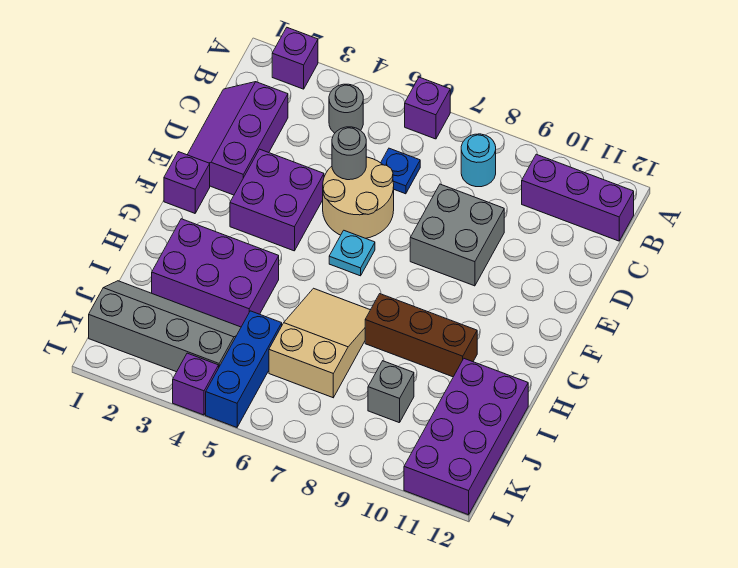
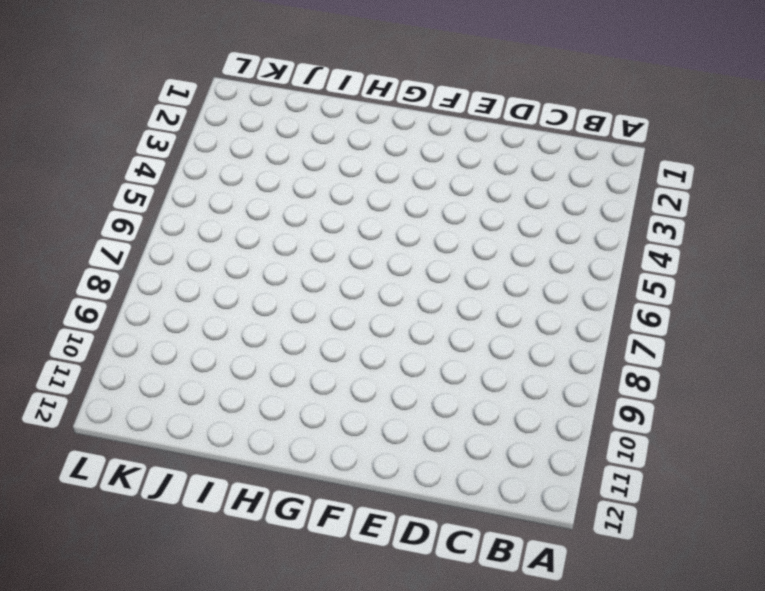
none -> purple brick A2 level 1
none -> purple brick A6 level 1
none -> grey round brick B4 level 1

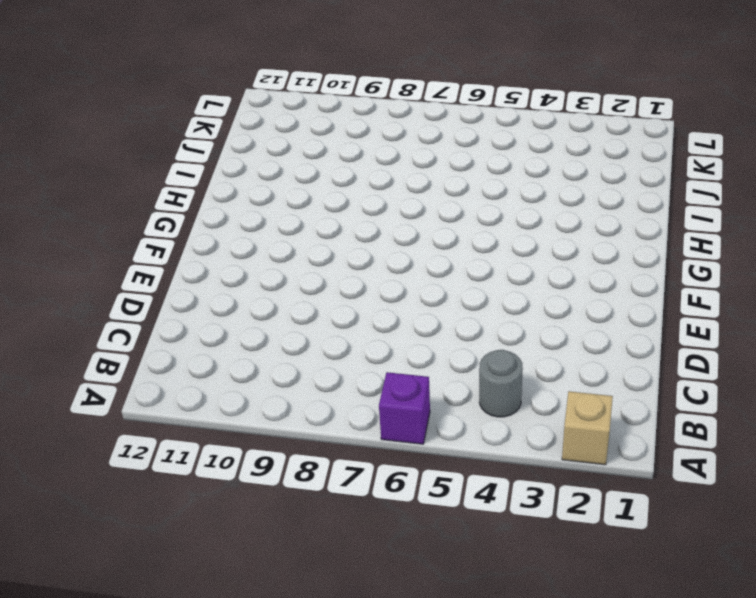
tan brick A2 level 1 -> purple brick A2 level 1
none -> cyan round brick B8 level 1
none -> purple brick B10:B12 level 1
none -> purple slope C1:E2 level 1 top 2

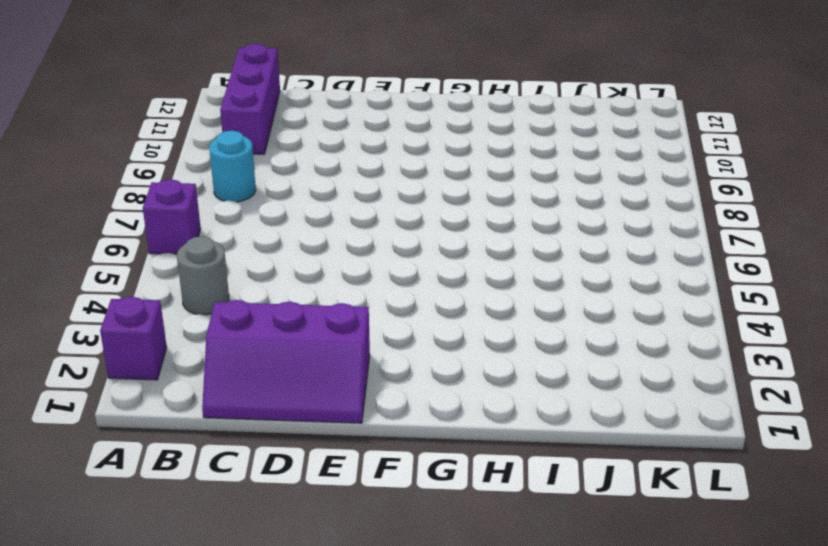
none -> blue plate C6 level 1
none -> tan round brick D5:E6 level 1
none -> grey brick D8:E9 level 1

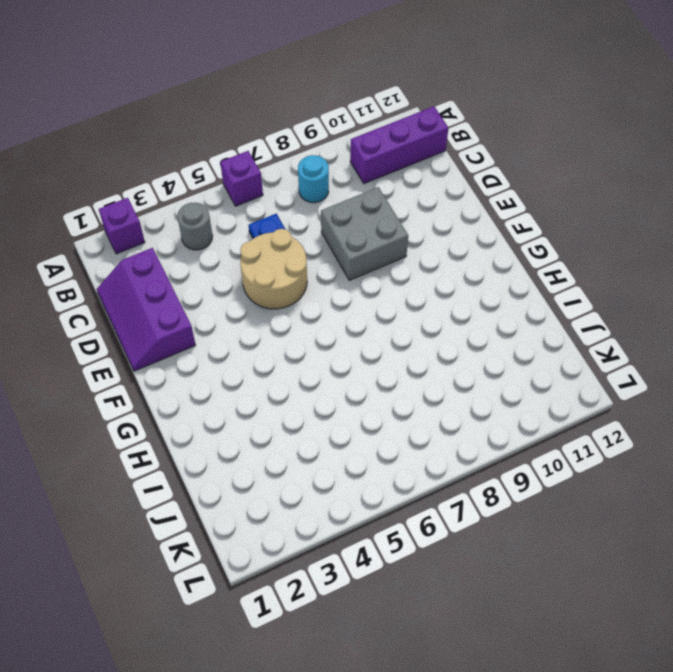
none -> purple brick E3:F4 level 1
none -> purple brick F1 level 1
none -> cyan plate F6 level 1

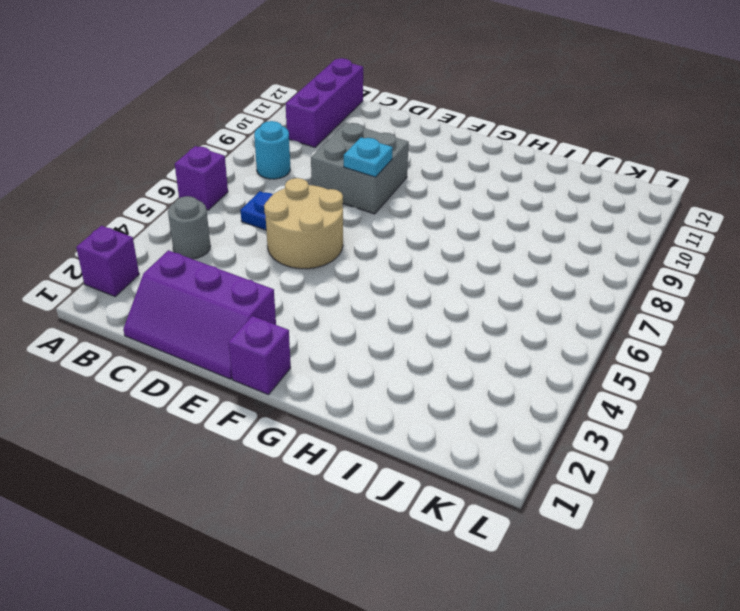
cyan plate E8 level 2 -> cyan plate F6 level 1
none -> purple brick E3:F4 level 1
none -> purple brick H2:I4 level 1
none -> tan slope H6:J7 level 1 top J

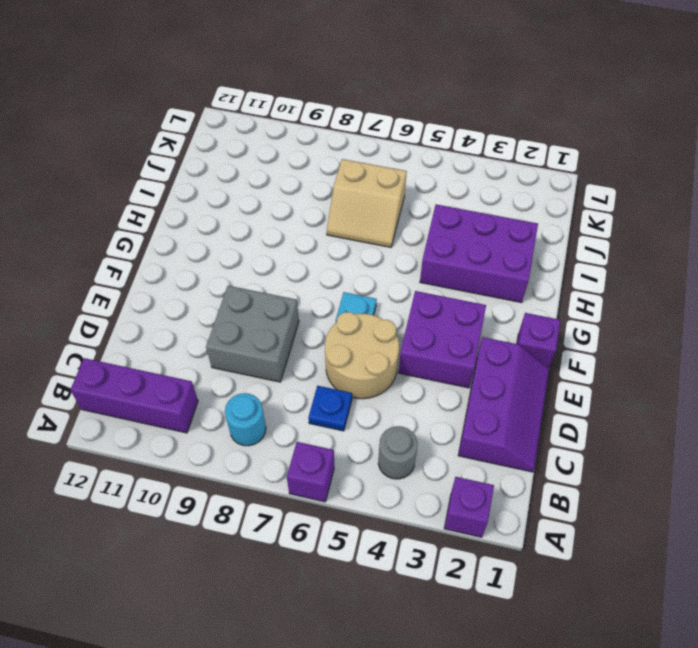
tan slope I6:J7 level 1 top J -> tan slope H6:J7 level 1 top J
none -> brown brick H8:H10 level 1
none -> purple brick I11:L12 level 1
none -> grey slope J1:K4 level 1 top K

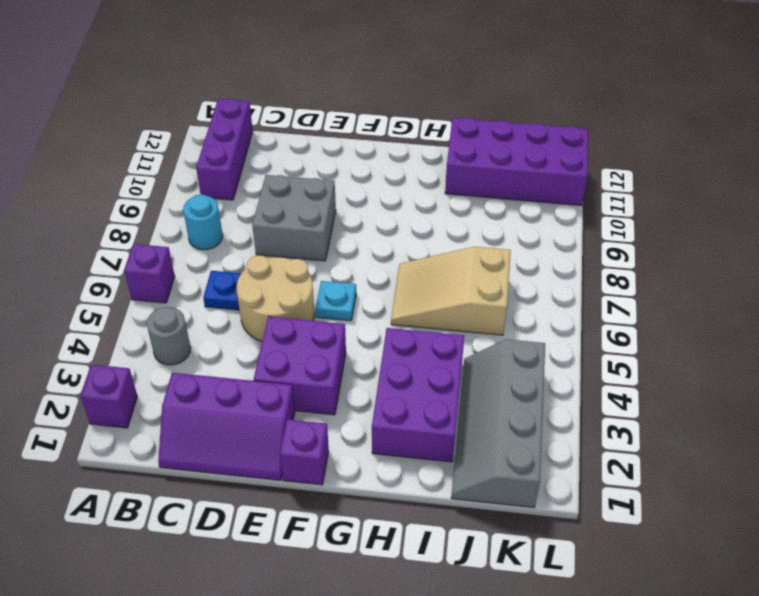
none -> brown brick H8:H10 level 1
none -> blue brick J5:L5 level 1
none -> grey brick J9 level 1

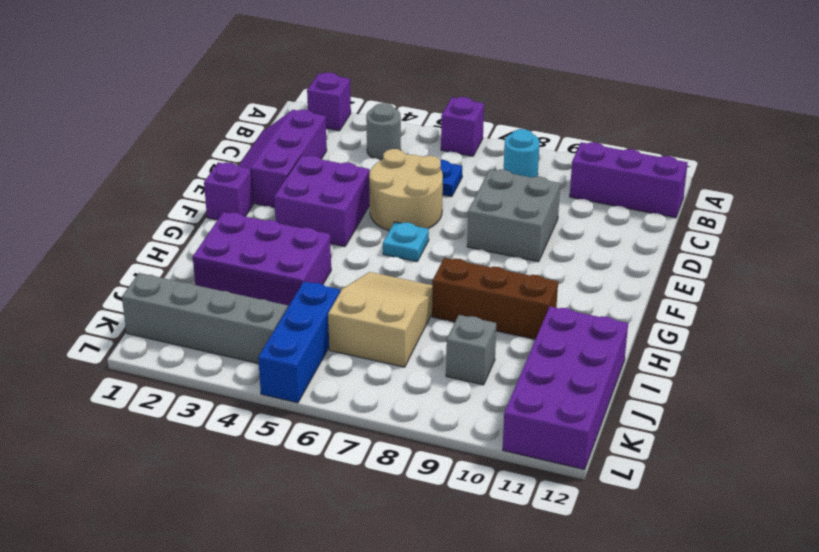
none -> purple brick L4 level 1
none -> grey round brick D5 level 2

